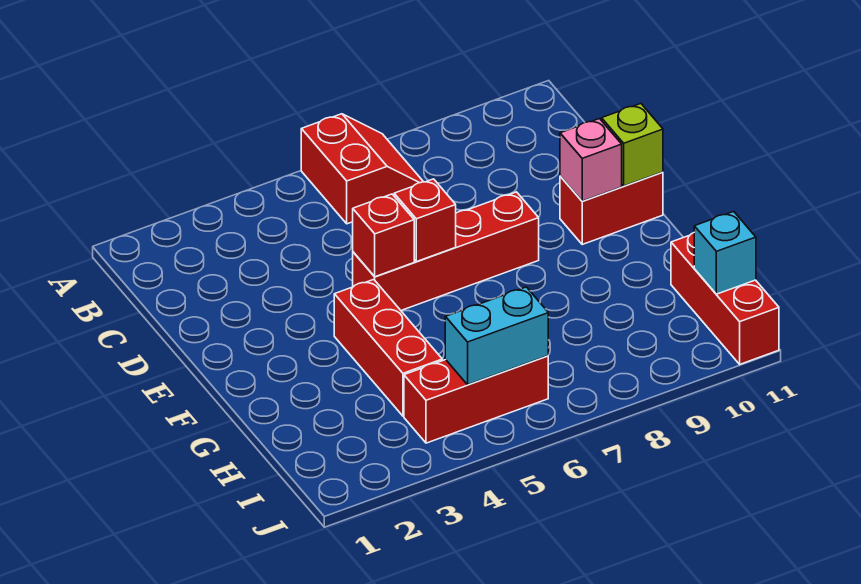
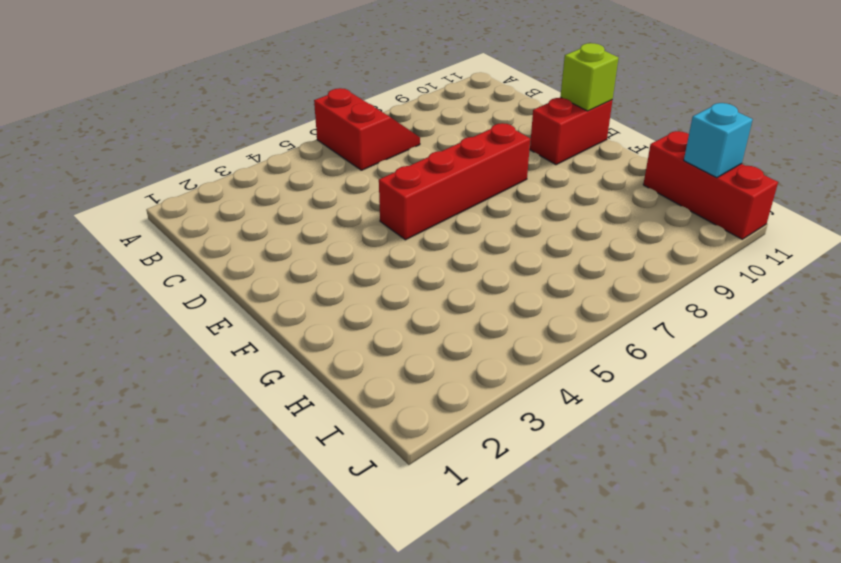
none -> red brick F4:H4 level 1
none -> red brick I4:I6 level 1
none -> red brick E5 level 2

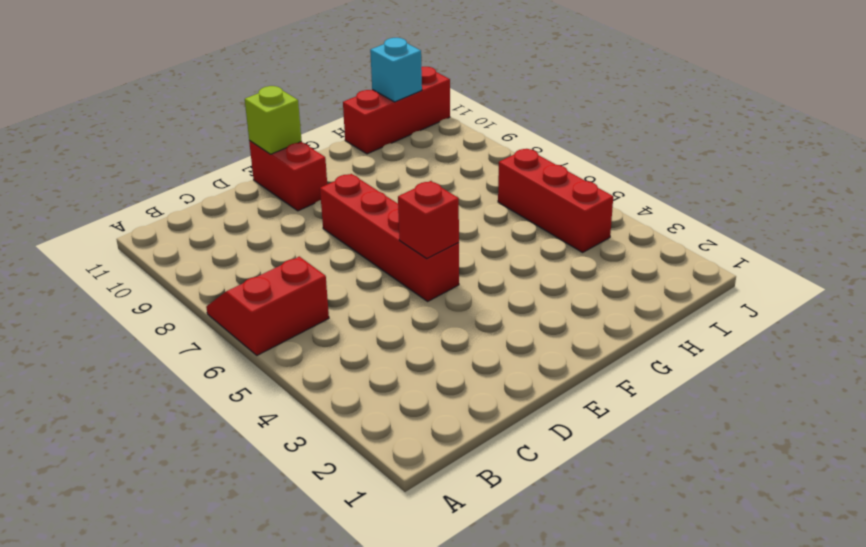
none -> red brick F4:H4 level 1
none -> red brick E6 level 2
none -> pink brick E10 level 2

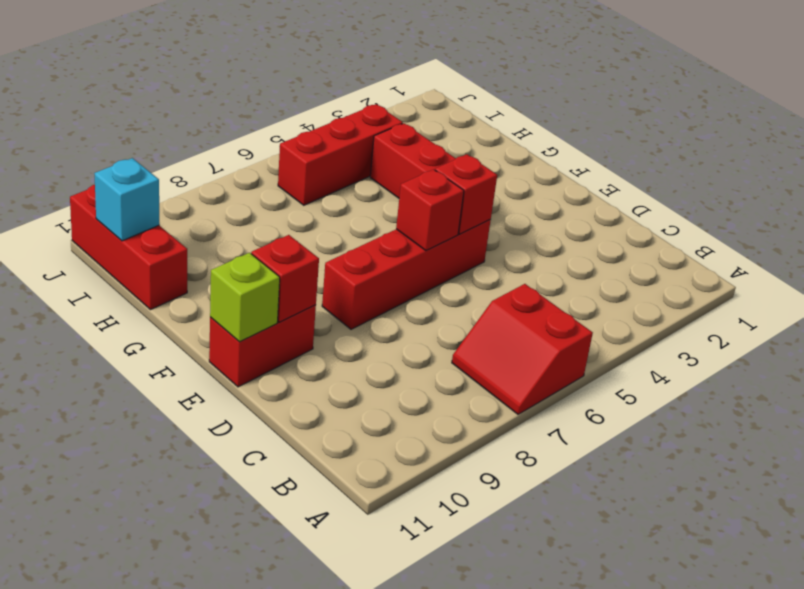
red brick E10 level 2 -> pink brick E10 level 2
none -> cyan brick I5:I6 level 2

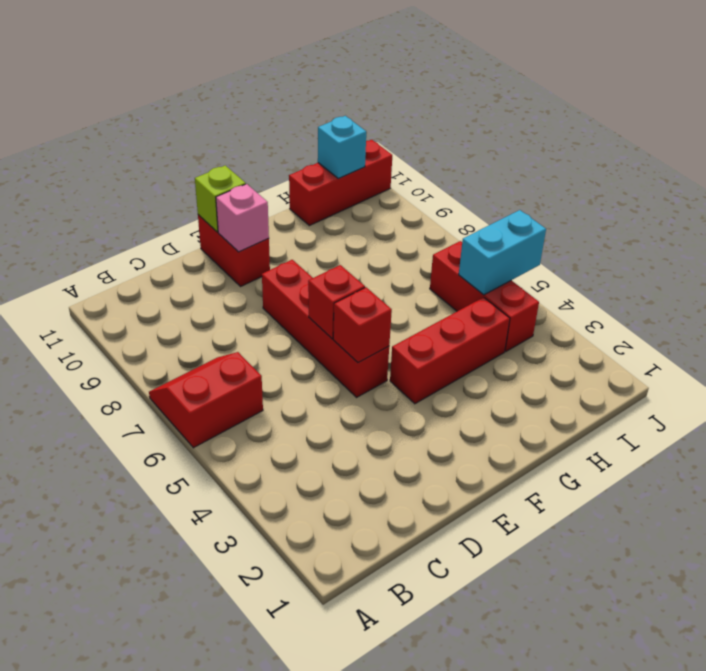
cyan brick I5:J5 level 2 -> cyan brick I5:I6 level 2

